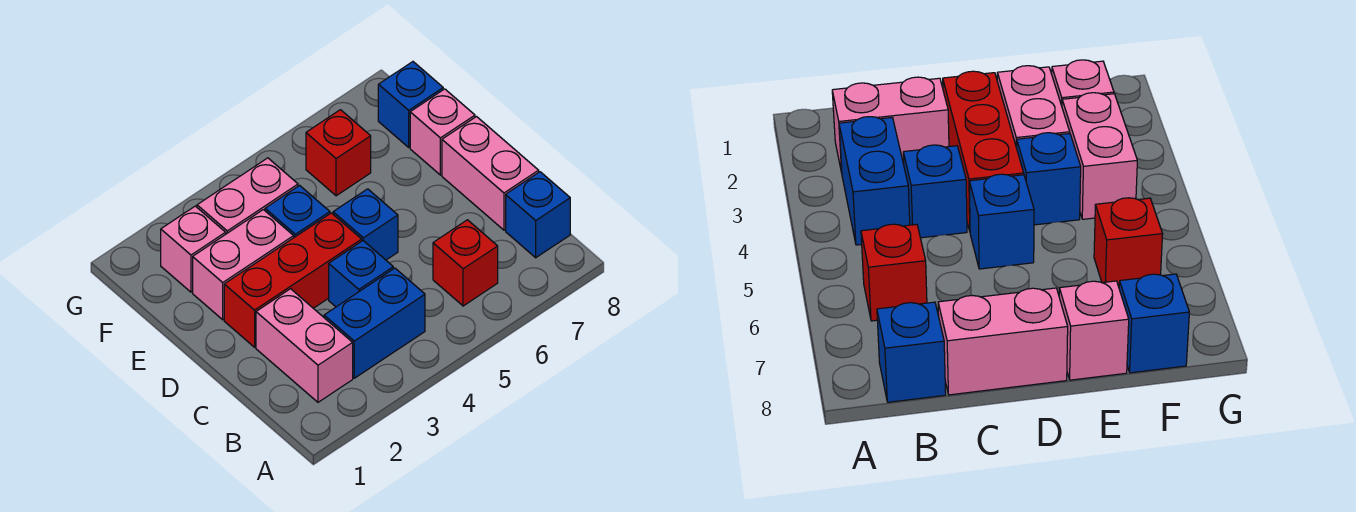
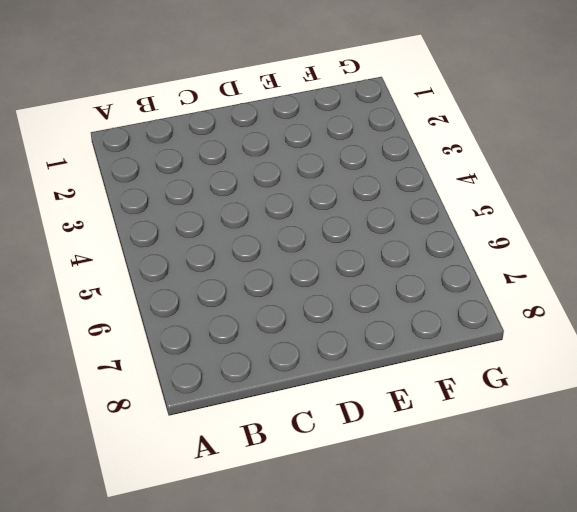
none -> pink brick B2:C2 level 1
none -> blue brick B3:B4 level 1
none -> red brick B6 level 1

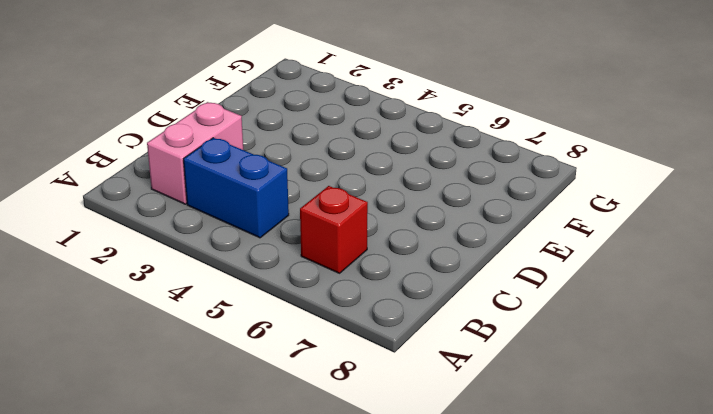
none -> blue brick B8 level 1
none -> blue brick C4 level 1
none -> pink brick C8:D8 level 1

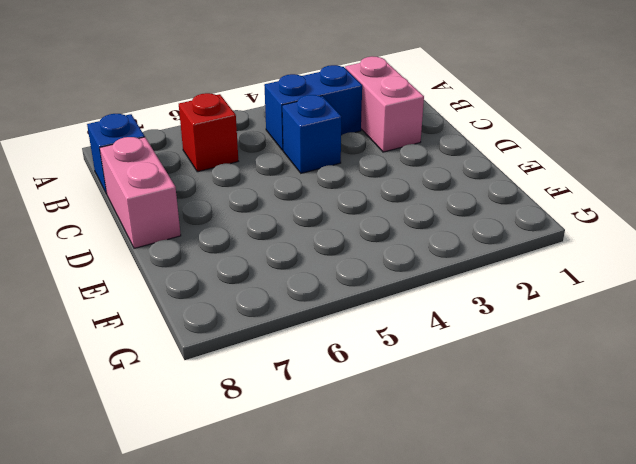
none -> red brick D2:D4 level 1
none -> blue brick D5 level 1
none -> pink brick E2:E3 level 1

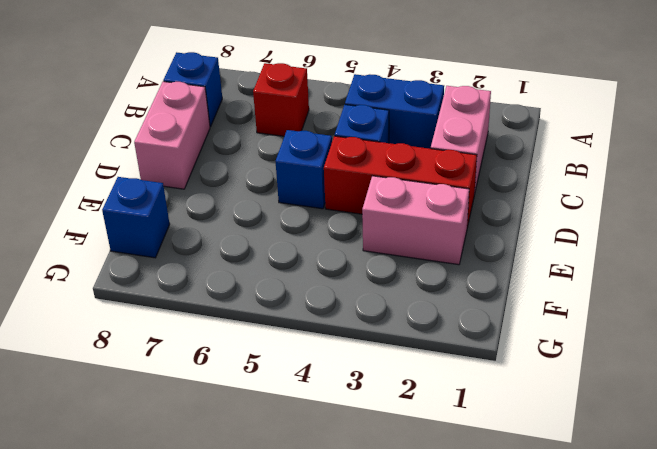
none -> blue brick E4 level 1
none -> pink brick E8 level 1
none -> pink brick F2 level 1

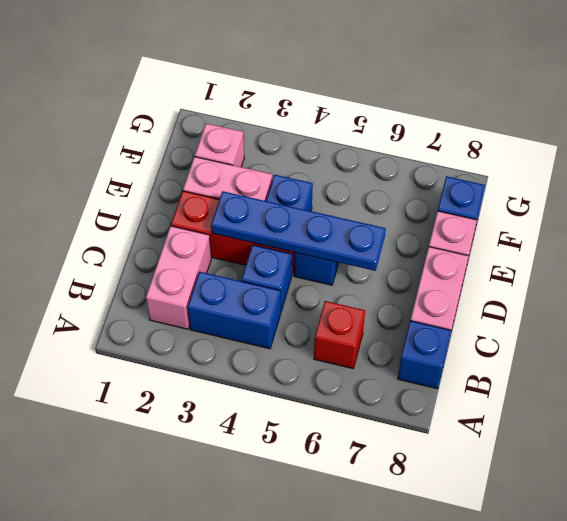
blue plate D3:D6 level 2 -> none
none -> pink brick F3:F4 level 1
none -> red brick F6 level 1

